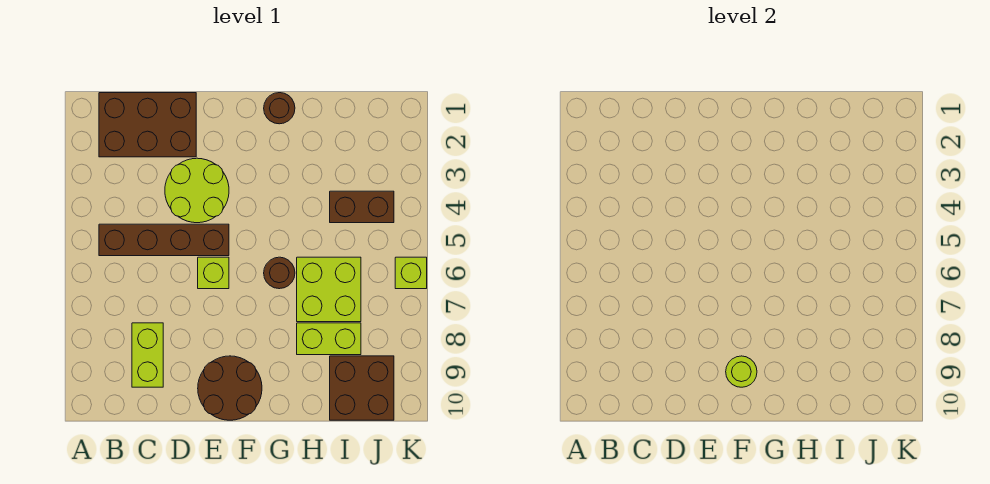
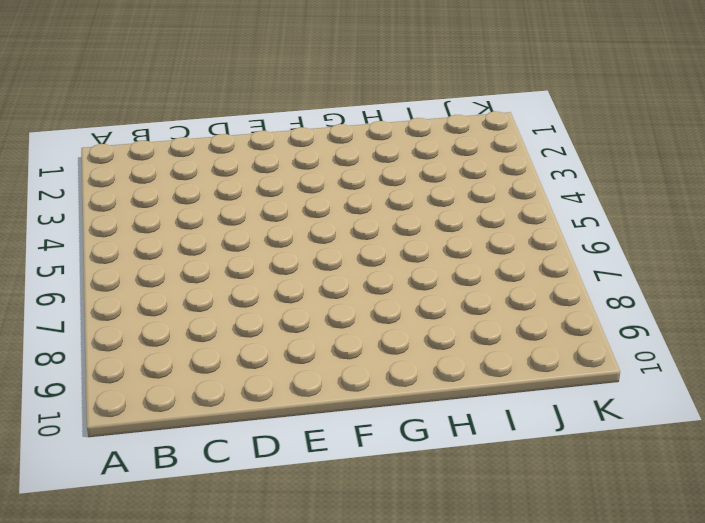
none -> brown brick B1:D2 level 1
none -> brown brick B5:E5 level 1
none -> lime brick C8:C9 level 1

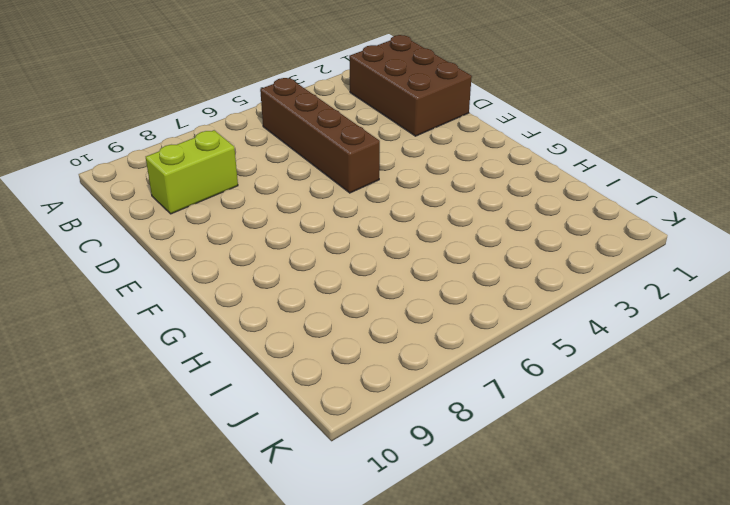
none -> lime round brick D3:E4 level 1
none -> lime brick E6 level 1
none -> brown round brick E9:F10 level 1

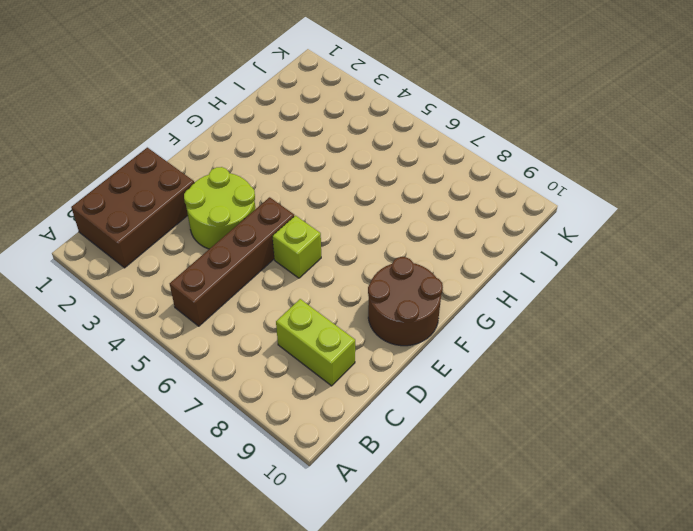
none -> brown round brick G1 level 1
none -> brown round brick G6 level 1
none -> lime brick H6:I7 level 1

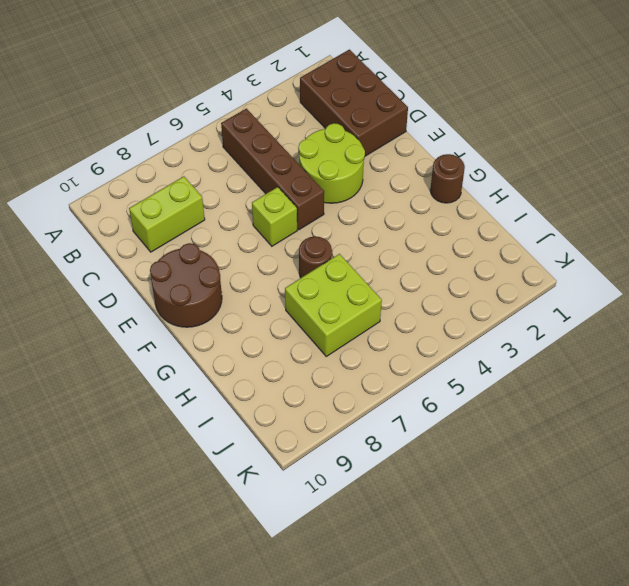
none -> lime brick H8:I8 level 1
none -> brown brick I4:J4 level 1
none -> brown brick I9:J10 level 1

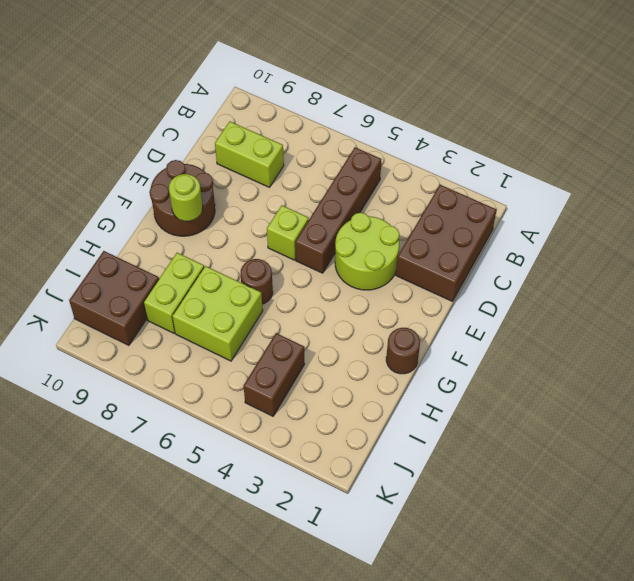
none -> lime brick K6 level 1

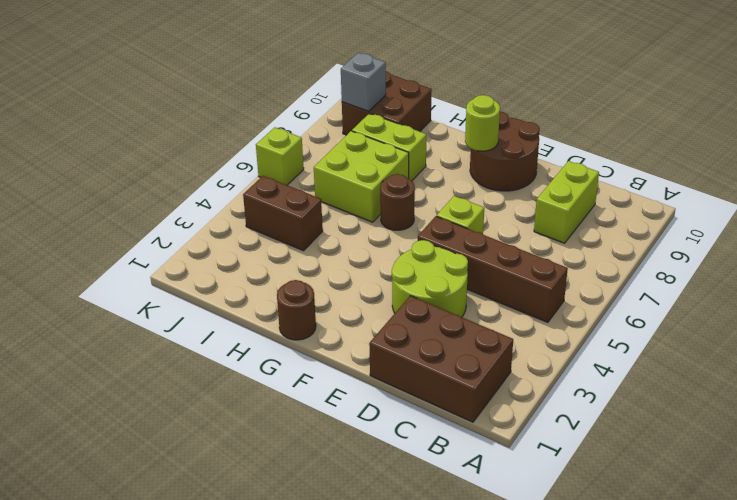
grey brick J9 level 2 -> none

